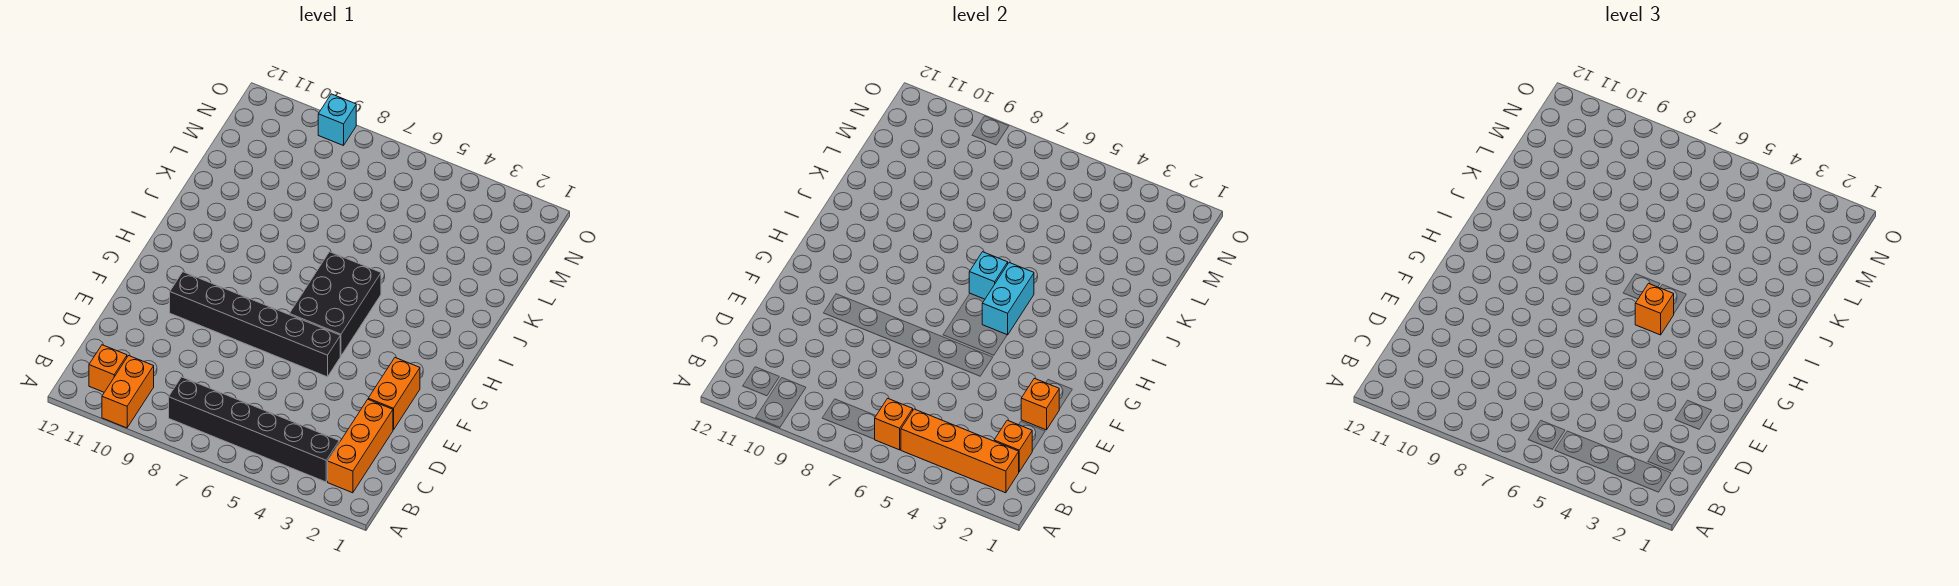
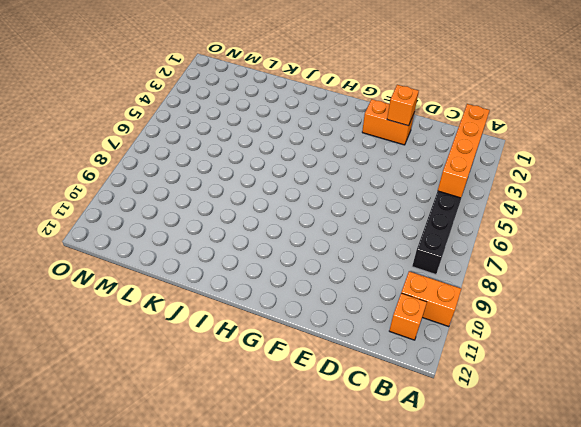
none -> orange brick B2:D2 level 1
none -> black brick F5:F10 level 1
none -> black brick G5:I6 level 1

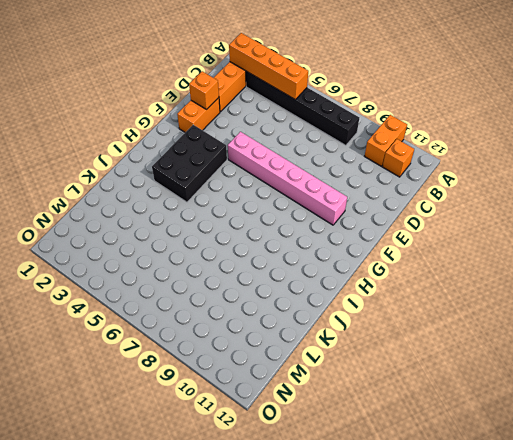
pink brick F5:F10 level 1 -> black brick F5:F10 level 1
black brick G3:I4 level 1 -> black brick G5:I6 level 1
none -> cyan brick O9 level 1
none -> orange brick B6 level 2
none -> orange brick C2 level 2

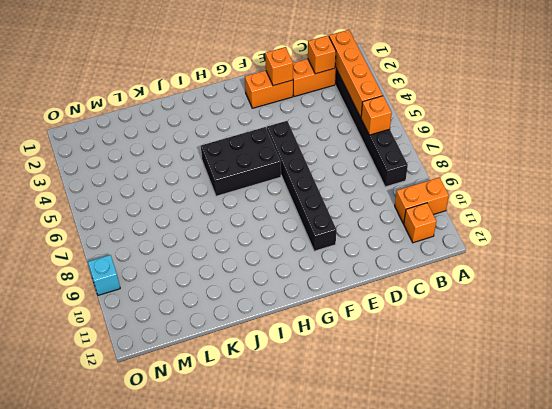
none -> cyan brick H5:I5 level 2
none -> cyan brick I6 level 2
none -> orange brick H5 level 3

